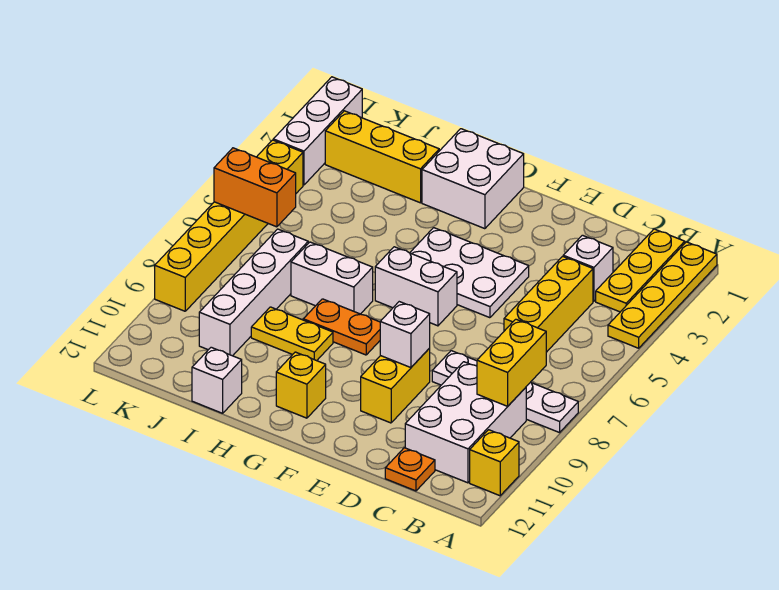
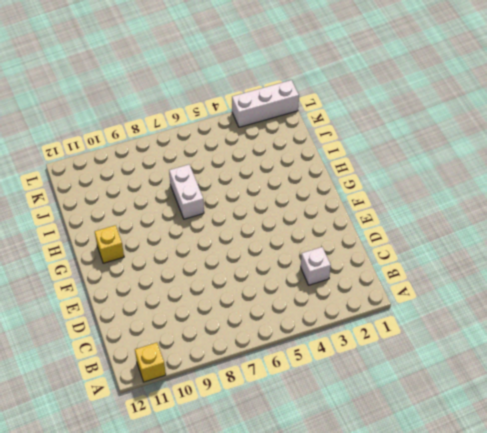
none -> yellow plate A1:A4 level 1
none -> white plate A8:D8 level 1
none -> yellow plate B1:B3 level 1

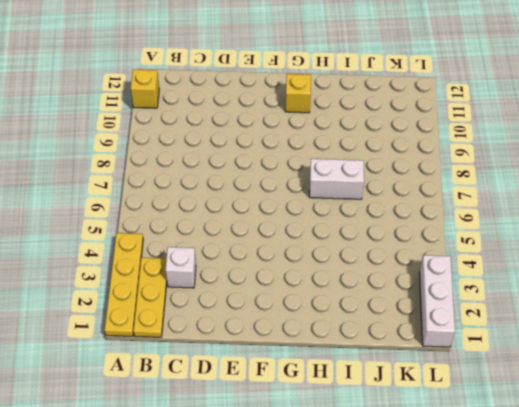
none -> white plate A8:D8 level 1
none -> white brick B9:C11 level 1
none -> yellow brick C4:C6 level 1

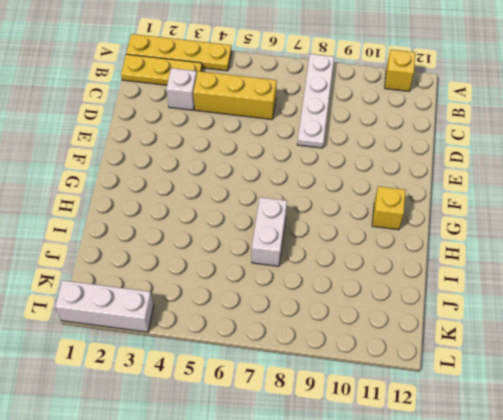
none -> white brick B9:C11 level 1
none -> orange plate C12 level 1
none -> white plate E4:G5 level 1

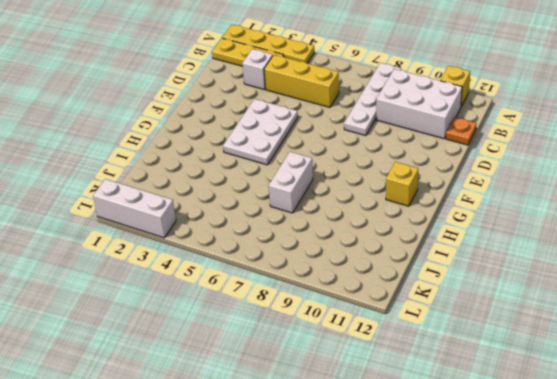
none -> yellow brick E9:E10 level 1
none -> white brick F6:G6 level 1
none -> white brick G1:H2 level 1

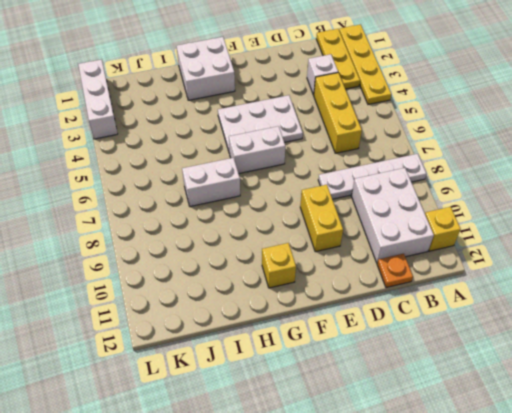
none -> orange plate G8:H8 level 1
none -> yellow plate H9:I9 level 1
none -> yellow brick I2:K2 level 1

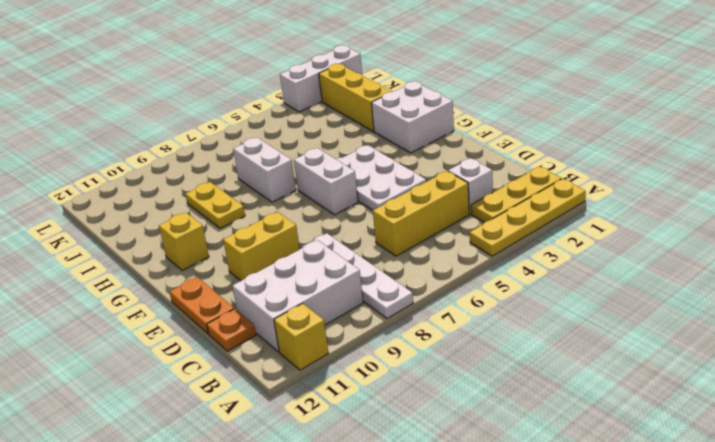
orange plate D12:E12 level 1 -> orange plate G8:H8 level 1
none -> white brick I12 level 1
none -> white brick J7:J10 level 1
none -> yellow brick L4:L9 level 1

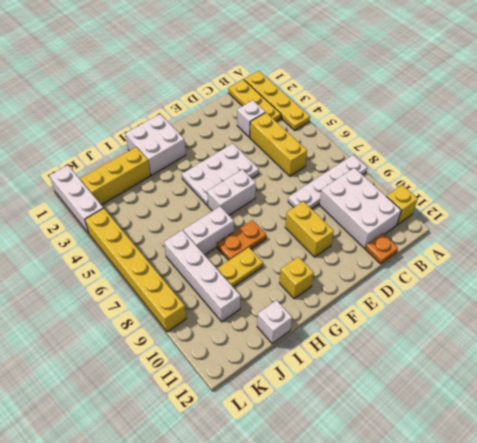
none -> yellow brick B8:B9 level 2
none -> white brick E9 level 2
none -> orange brick K6:L6 level 2

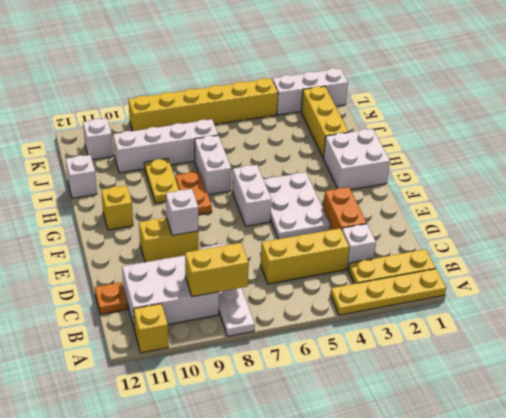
orange brick D3:E3 level 1 -> orange brick K6:L6 level 2
white brick K11 level 1 -> none

